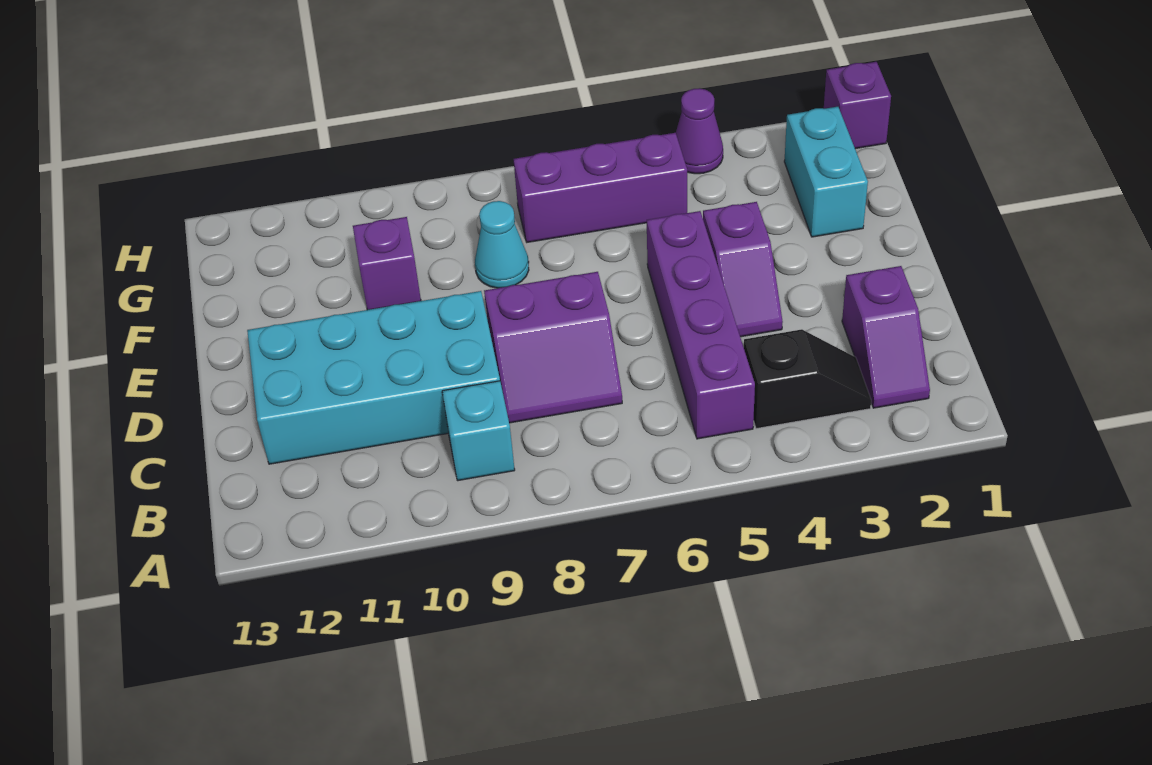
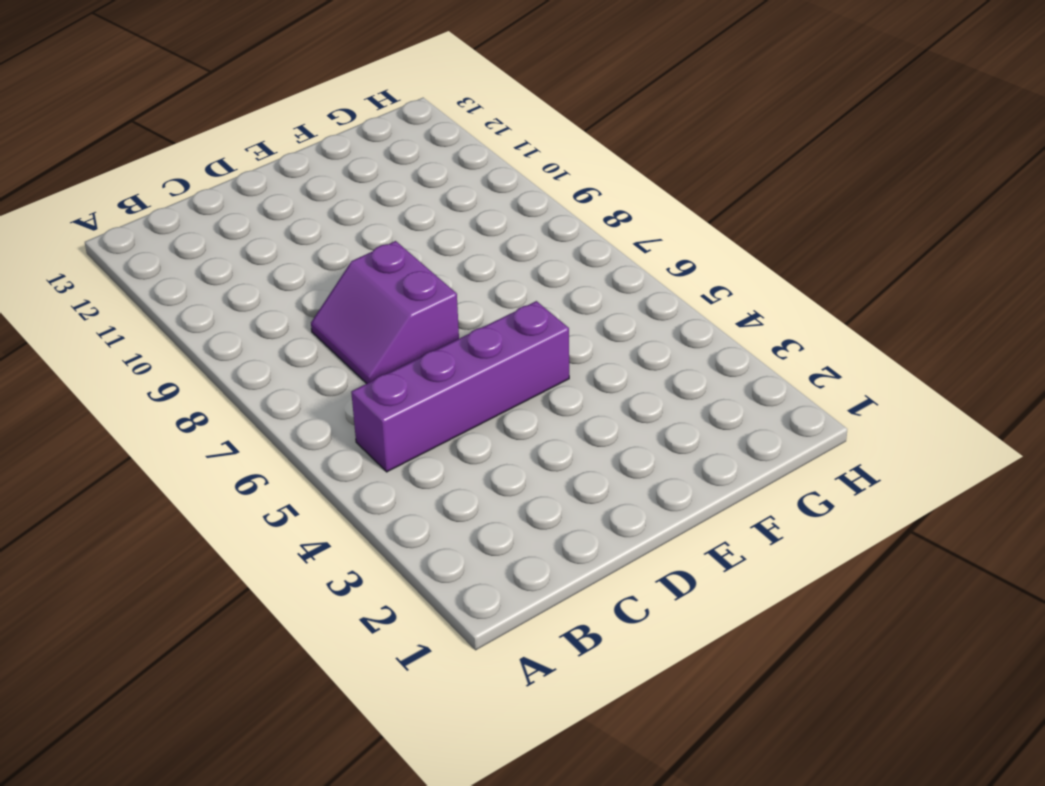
none -> purple slope B2:C2 level 1 top C
none -> black slope B3:B4 level 1 top 4
none -> cyan brick B9 level 1

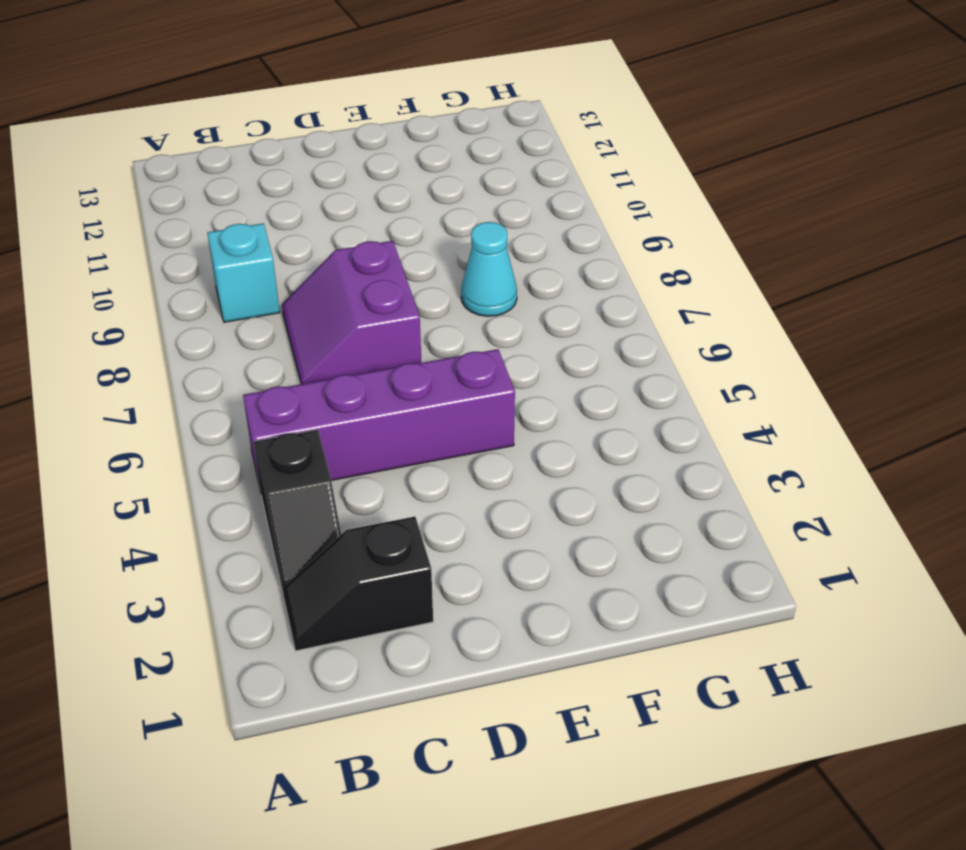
black slope B2:C2 level 1 top C -> purple slope B2:C2 level 1 top C
none -> cyan brick C9:D12 level 1
none -> purple slope D4:E4 level 1 top E
none -> cyan brick F2:G2 level 1

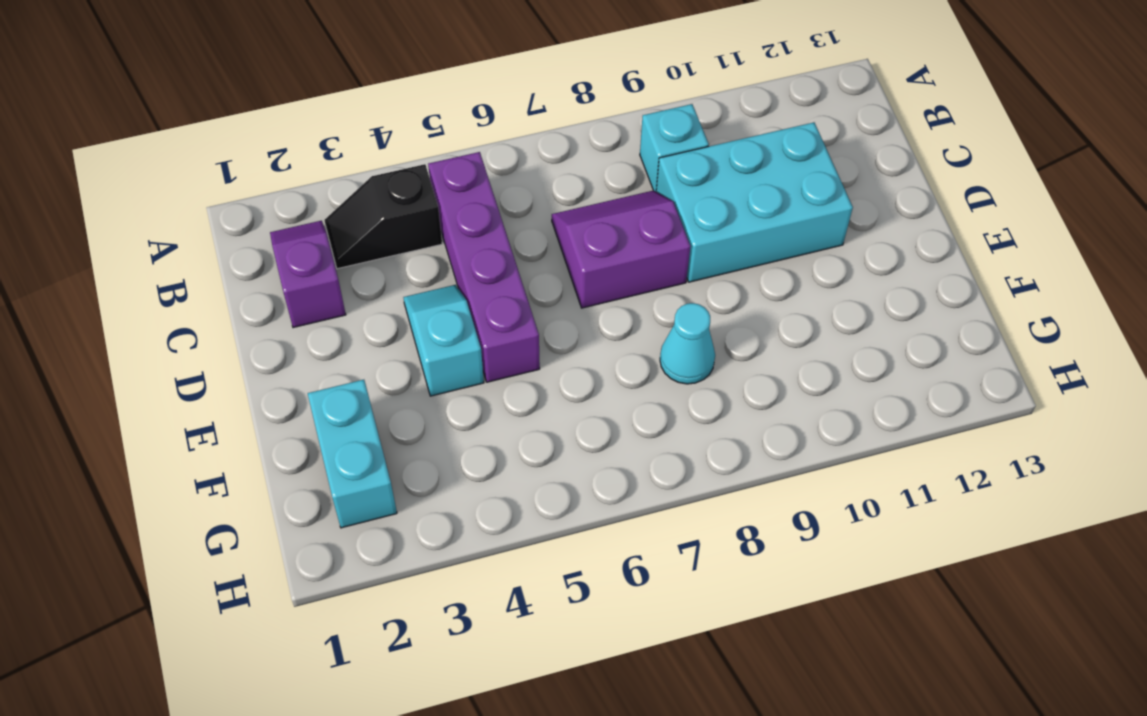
cyan brick C9:D11 level 1 -> cyan brick C9:D12 level 1
cyan slope D4:E4 level 1 top E -> purple slope D4:E4 level 1 top E
none -> purple brick F10 level 1
none -> purple brick G5:G7 level 1
none -> purple brick H1 level 1

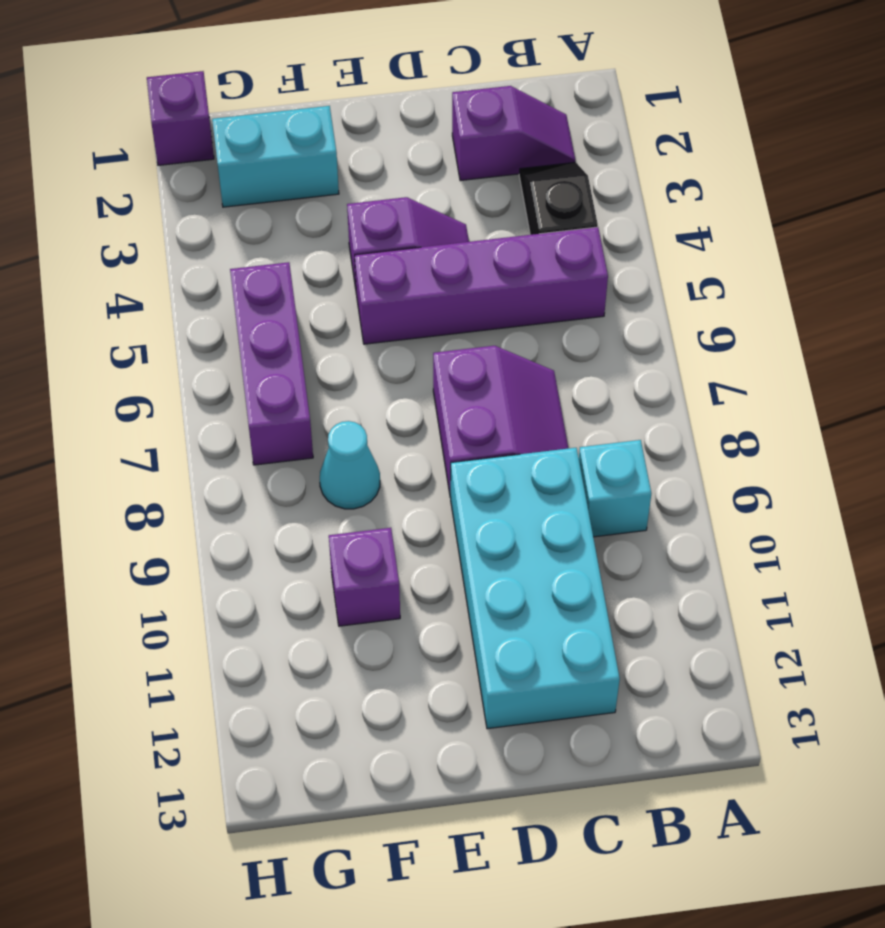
none -> purple cone H4 level 1

